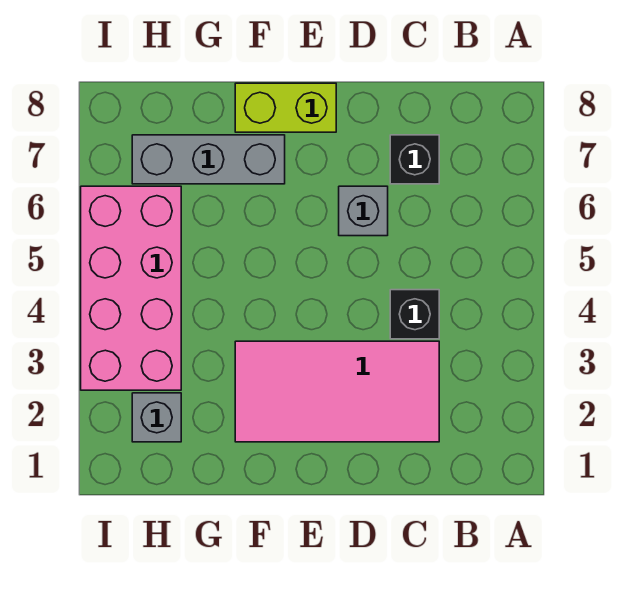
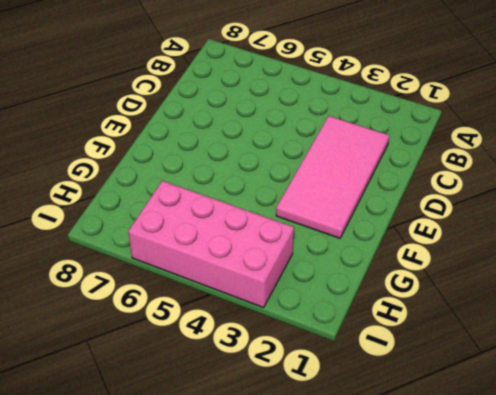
none -> black brick C4 level 1
none -> black brick C7 level 1

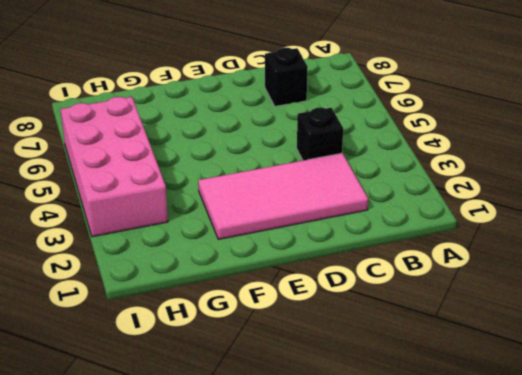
none -> grey brick D6 level 1
none -> lime brick E8:F8 level 1

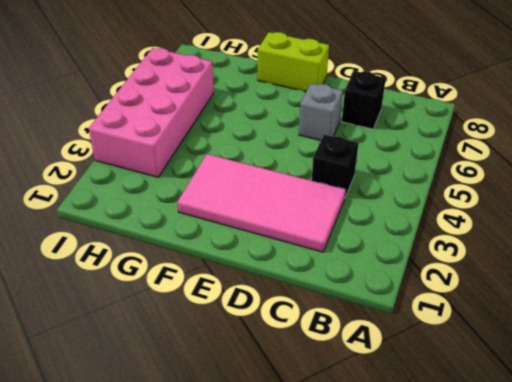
none -> grey brick F7:H7 level 1
none -> grey brick H2 level 1

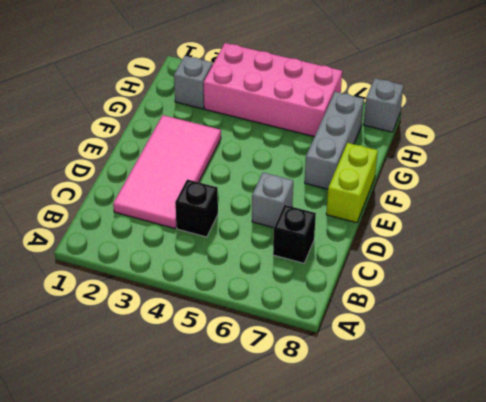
grey brick I8 level 1 -> none

